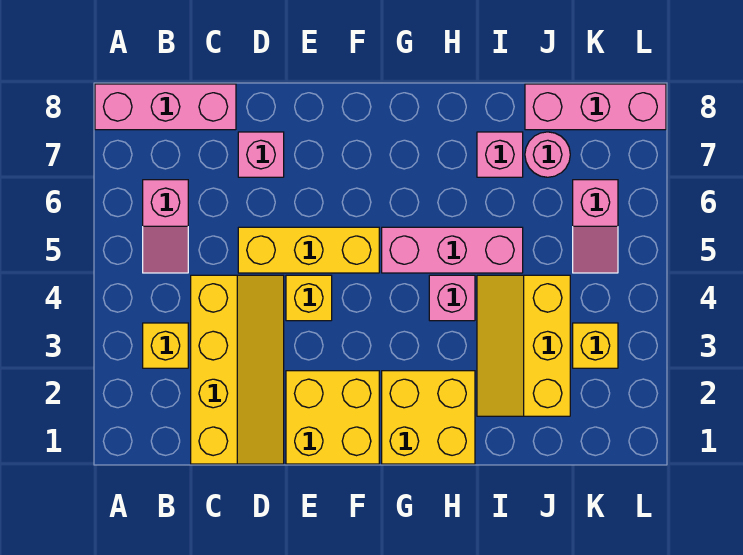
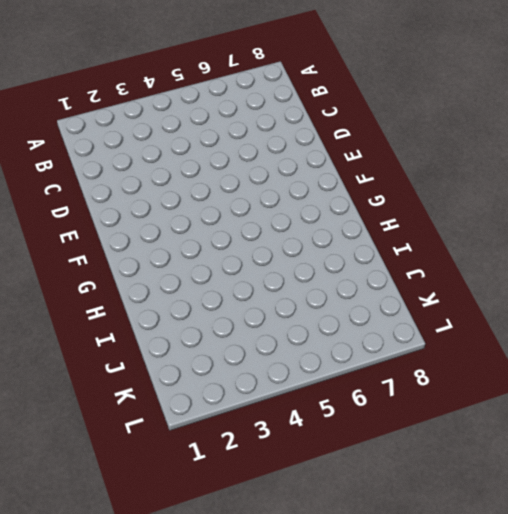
none -> pink brick A8:C8 level 1
none -> yellow brick B3 level 1
none -> pink slope B5:B6 level 1 top 6

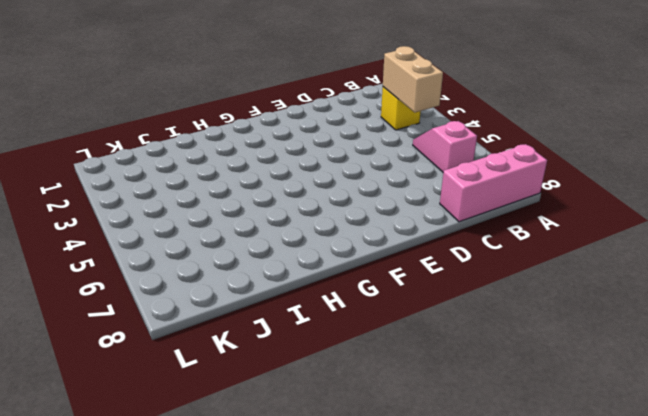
tan brick B3:B4 level 2 -> none
none -> yellow slope C1:D4 level 1 top C
none -> yellow brick D5:F5 level 1
none -> pink brick D7 level 1

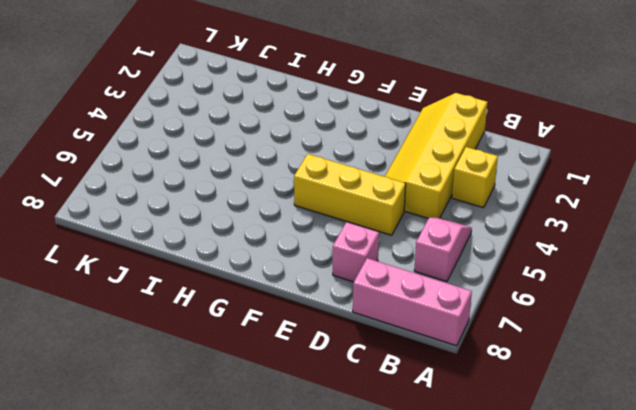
none -> yellow brick E1:F2 level 1
none -> yellow brick E4 level 1
none -> yellow brick G1:H2 level 1

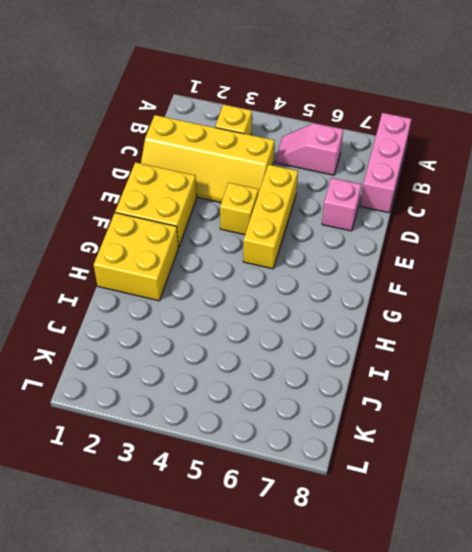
none -> pink brick G5:I5 level 1
none -> pink brick H4 level 1
none -> yellow slope I2:J4 level 1 top J

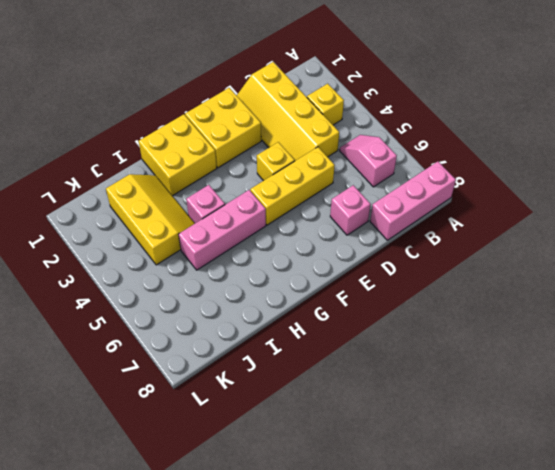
none -> pink brick I7 level 1
none -> pink round brick J7 level 1
none -> pink brick J8:L8 level 1

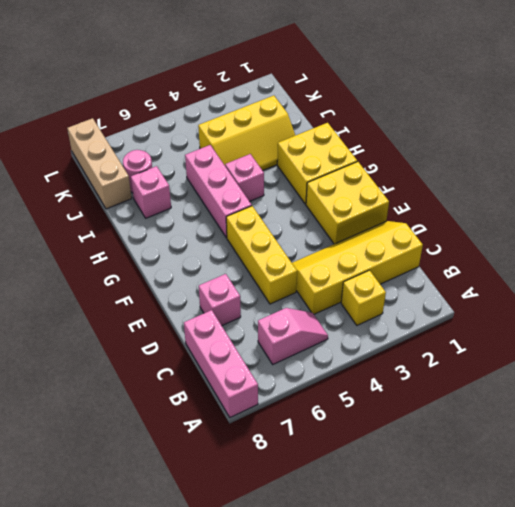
tan brick J8:L8 level 1 -> pink brick J8:L8 level 1
none -> yellow brick E4 level 1
none -> yellow brick K3 level 1
none -> pink slope K5:K6 level 1 top 6

